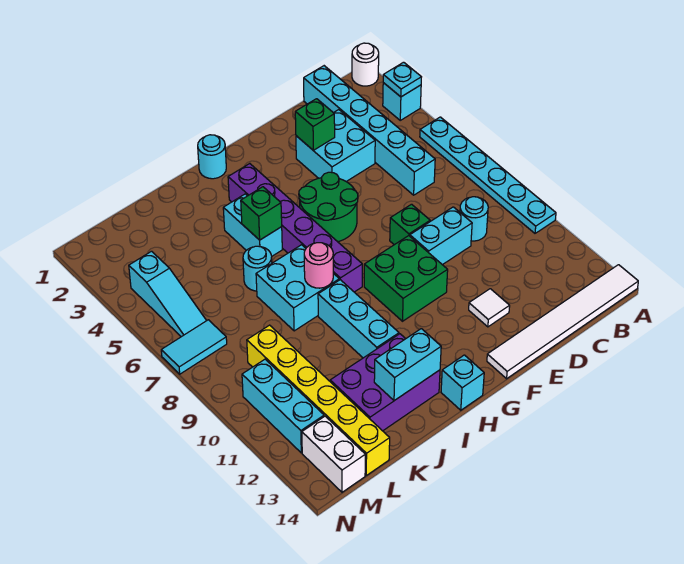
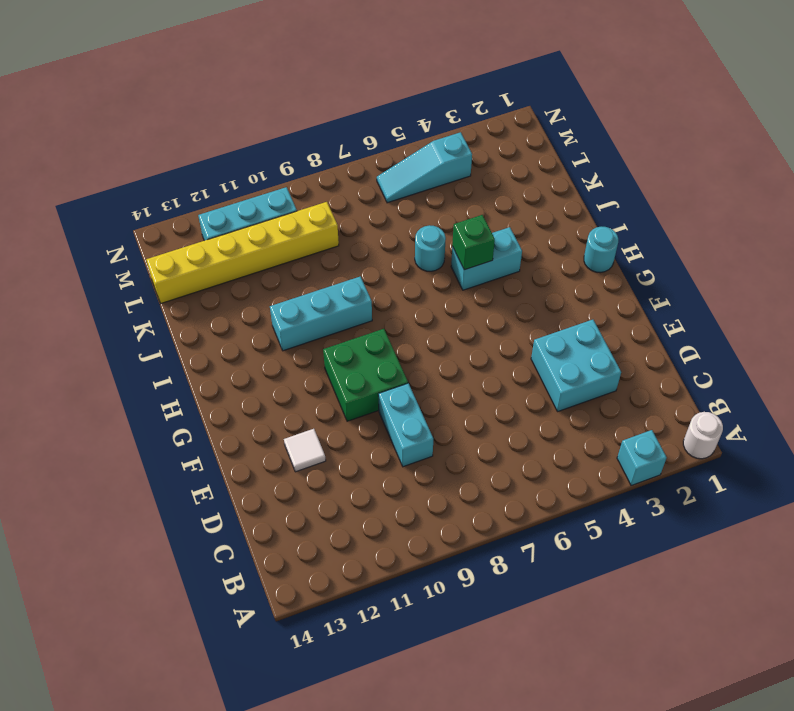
none -> cyan plate A5:A10 level 1
none -> white tile A14:F14 level 1
none -> cyan brick C1:C6 level 1
none -> cyan round brick C9 level 1

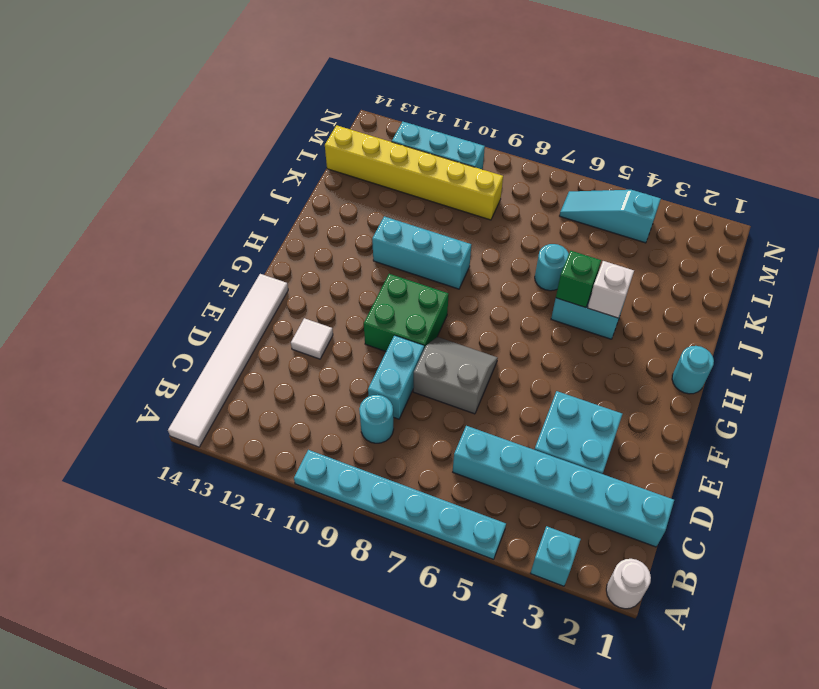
grey slope E7:F8 level 1 top E -> green brick E8 level 1
white brick I4 level 2 -> none
none -> green round brick F5:G6 level 1
none -> purple brick H3:H8 level 1
none -> cyan brick H14 level 1
none -> cyan brick I7:J8 level 1

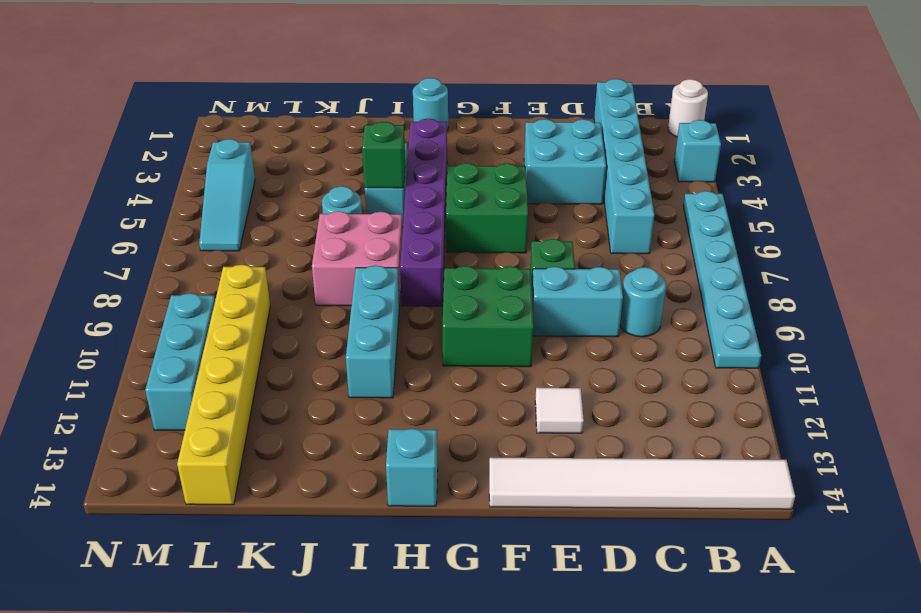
green brick F5:G6 level 1 -> green round brick F5:G6 level 1
pink brick I7:J8 level 1 -> cyan brick I7:J8 level 1
none -> purple brick I12:K13 level 1
none -> cyan tile M7:N7 level 1
none -> white brick M13:M14 level 1
none -> cyan plate A3 level 2

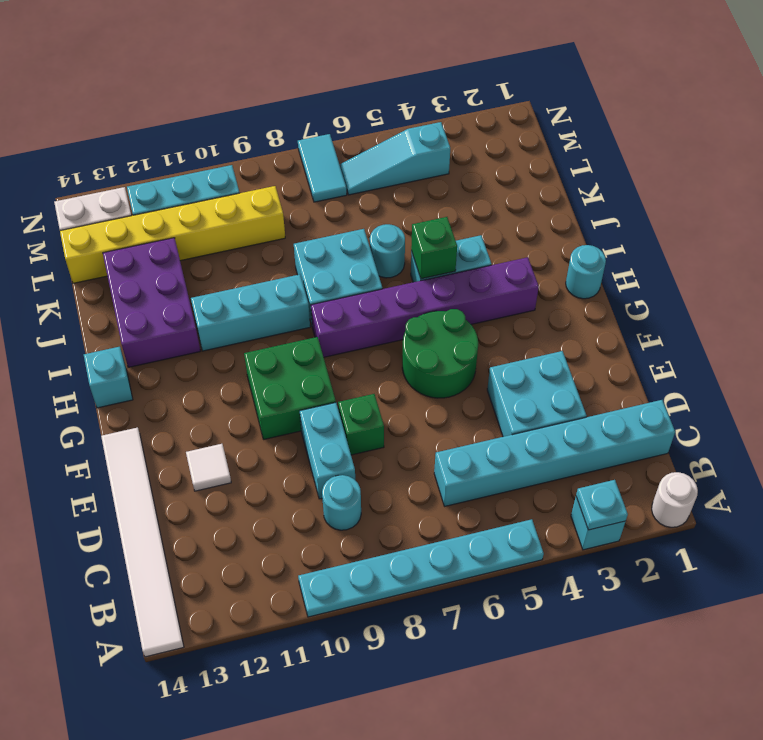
none -> green brick E3 level 2
none -> pink round brick I8 level 2
none -> cyan brick I13:J13 level 2

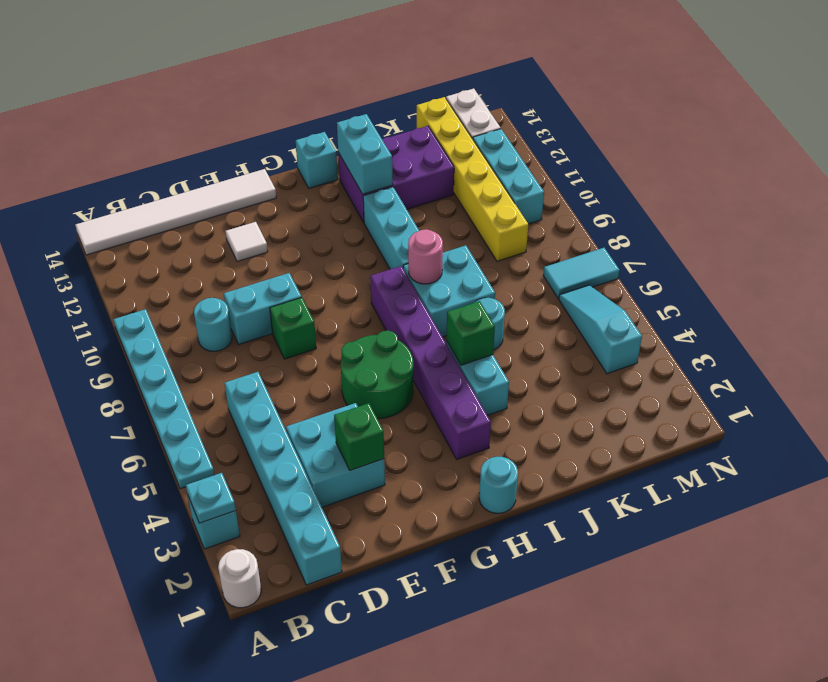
cyan brick I12:I13 level 2 -> cyan brick I13:J13 level 2
none -> green brick F9:G10 level 1

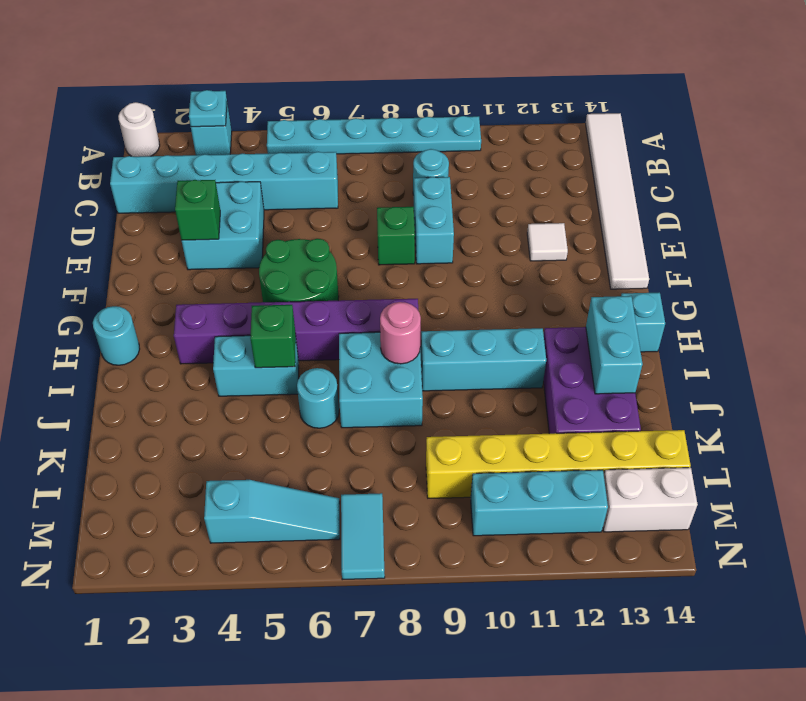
none -> green brick F9:G10 level 1

